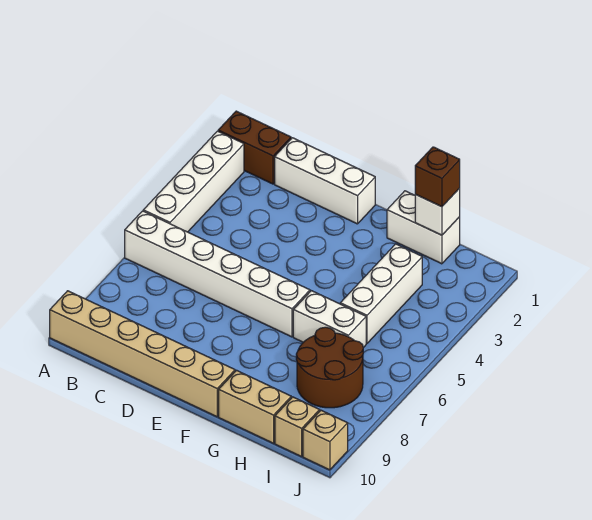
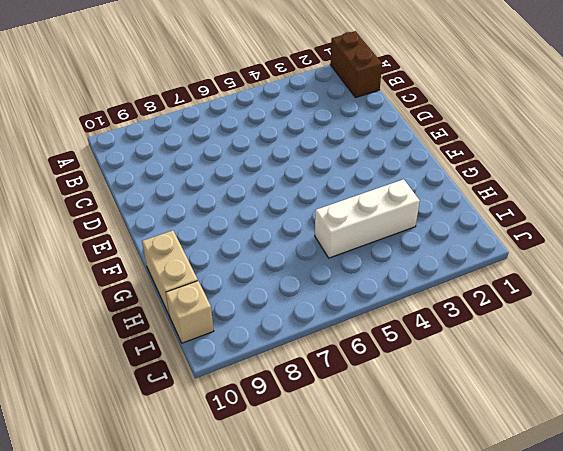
none -> white brick A2:A5 level 1
none -> white brick A6:F6 level 1
none -> tan brick A10:F10 level 1

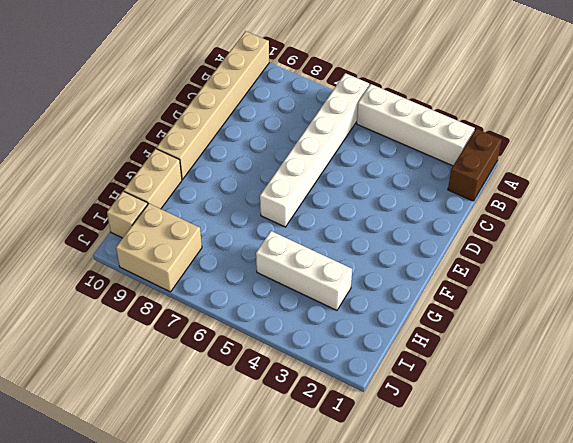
tan brick I8:J9 level 1 -> brown round brick H7:I8 level 1
none -> white brick C1:E1 level 1
none -> white brick G1:H1 level 1
none -> white brick G6:H6 level 1

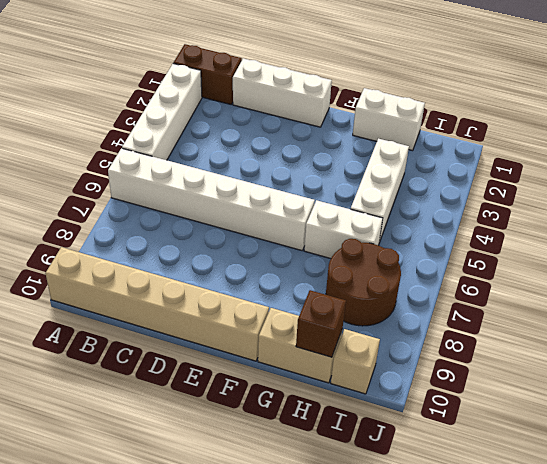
brown brick H10 level 2 -> brown brick H1 level 3
none -> tan brick J10 level 1
none -> white brick H1 level 2

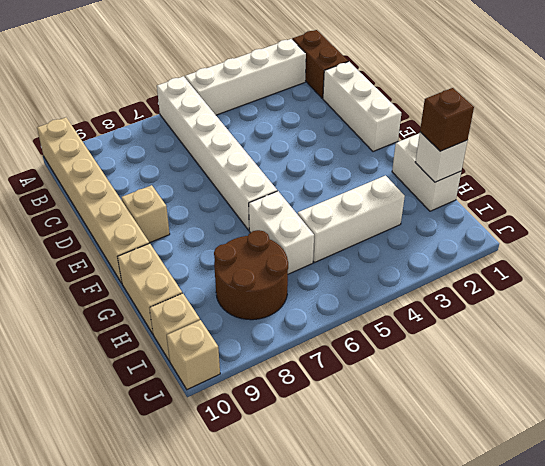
tan brick E9 level 1 -> none

